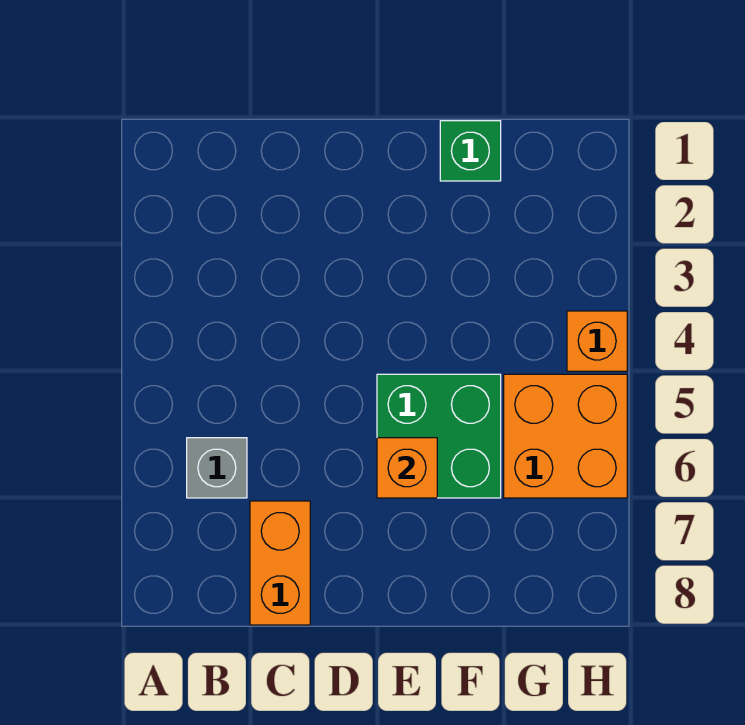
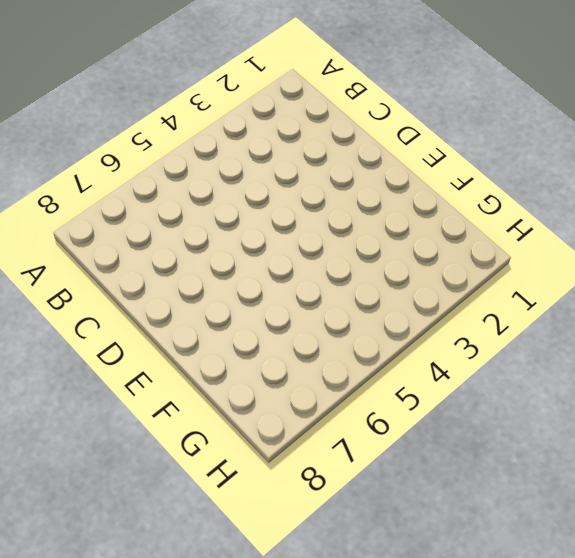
none -> grey brick B6 level 1
none -> orange brick C7:C8 level 1

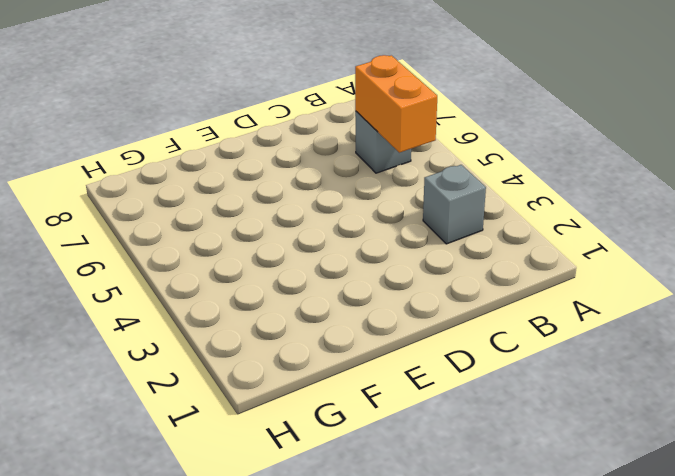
grey brick B3 level 1 -> none
orange brick B5:B6 level 2 -> orange brick C7:C8 level 1
none -> green brick E5:F6 level 1
none -> green brick F1 level 1

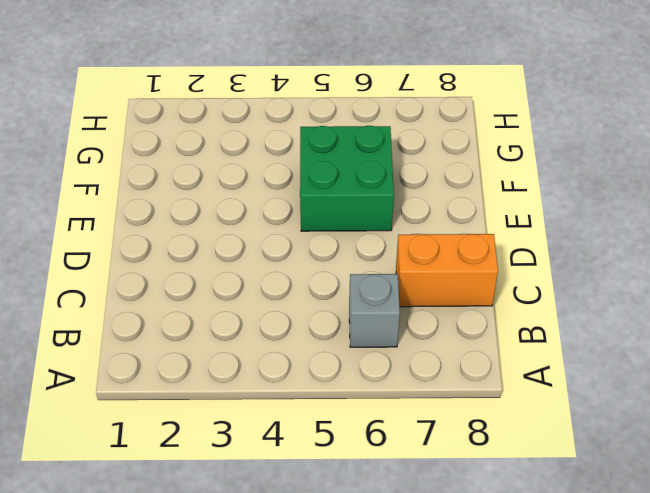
none -> green brick F1 level 1
none -> orange brick G5:H6 level 1

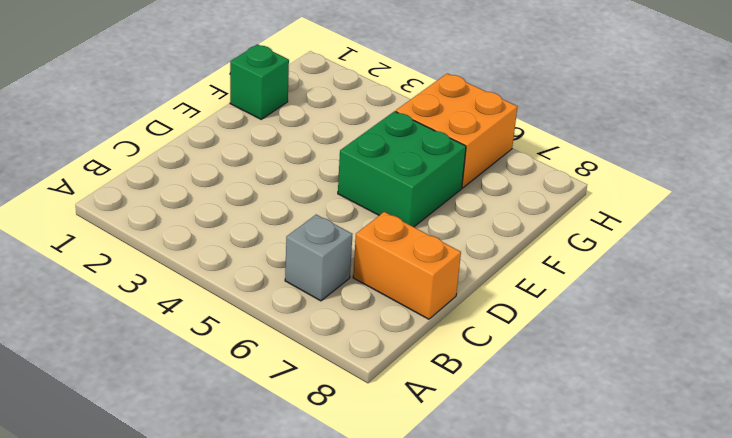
none -> orange brick H4 level 1
none -> orange brick E6 level 2

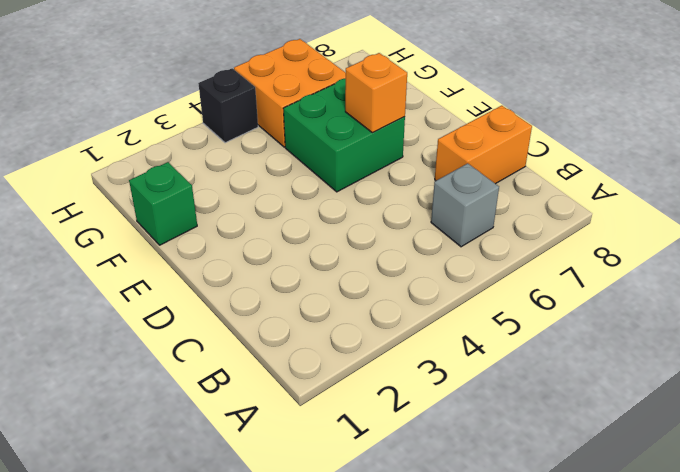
black brick H4 level 1 -> orange brick H4 level 1

